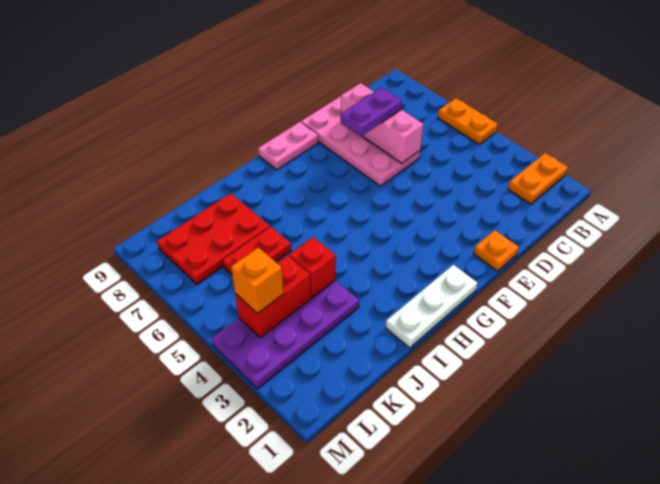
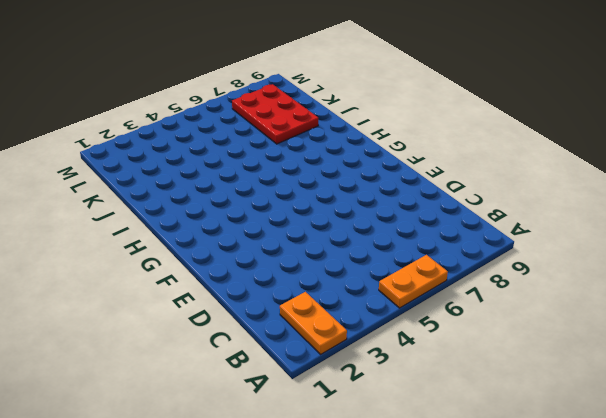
none -> pink plate D6:E9 level 1
none -> orange plate E1 level 1
none -> pink plate F9:G9 level 1

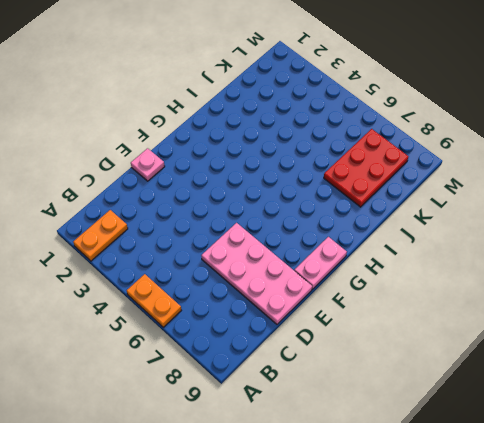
pink plate E1 level 1 -> orange plate E1 level 1
none -> white plate G1:I1 level 1
none -> purple plate J3:M4 level 1
none -> red plate J6:K6 level 1

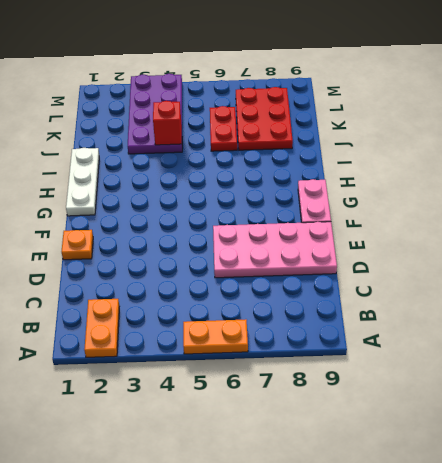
none -> pink brick D6:D8 level 2
none -> red brick K4:L4 level 2
none -> purple plate D7:E7 level 3

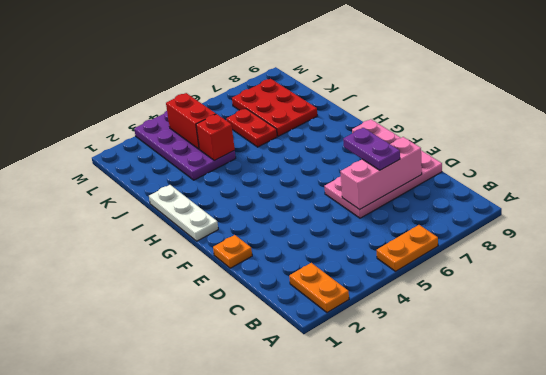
none -> orange brick L4 level 3

